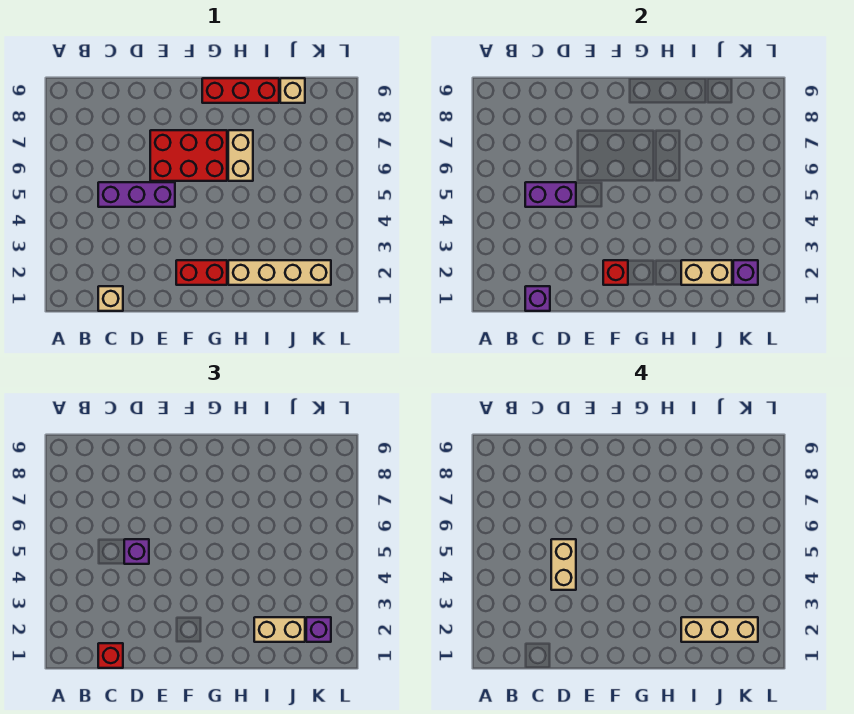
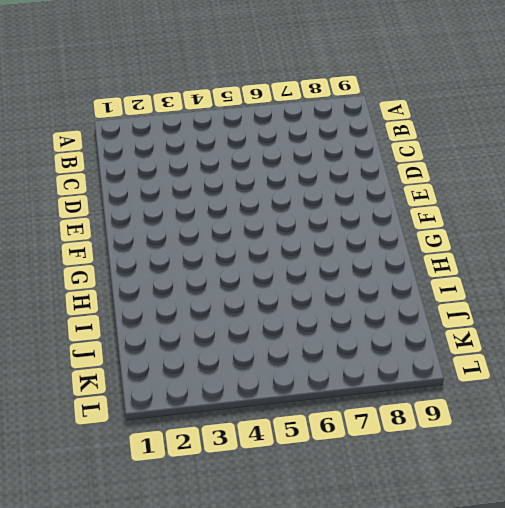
none -> tan brick C1 level 1
none -> purple brick C5:E5 level 1
none -> red brick E6:G7 level 1

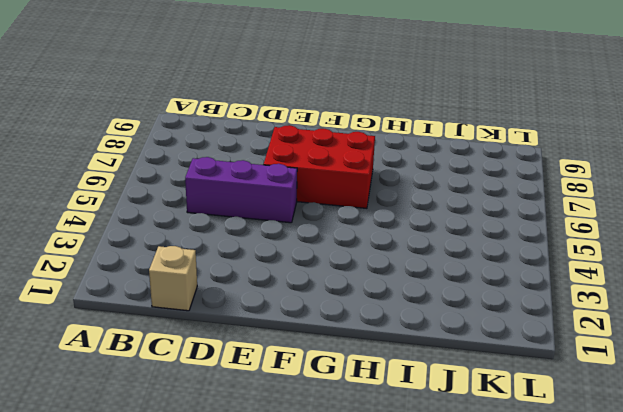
none -> red brick F2:G2 level 1
none -> red brick G9:I9 level 1
none -> tan brick H2:K2 level 1

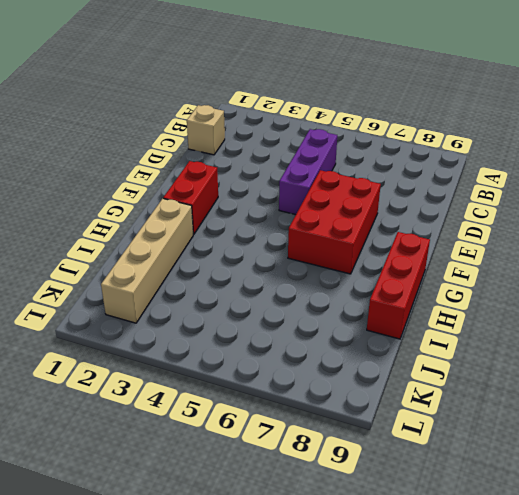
none -> tan brick H6:H7 level 1
none -> tan brick J9 level 1
none -> purple brick C1 level 2

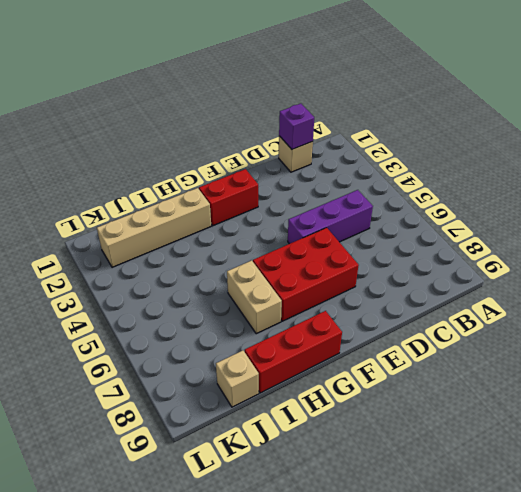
none -> purple brick C5:D5 level 2
none -> red brick F2 level 2
none -> tan brick I2:J2 level 2

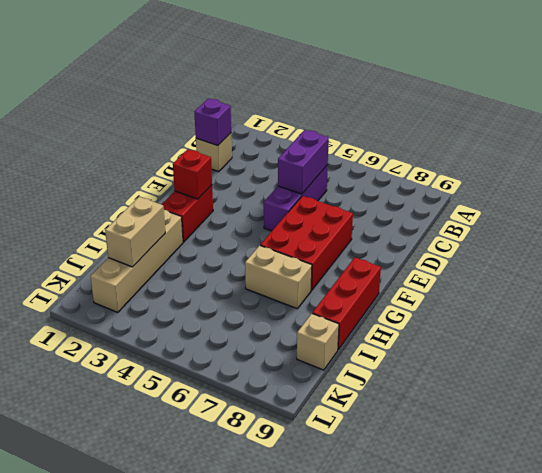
none -> purple brick K2 level 2
none -> red brick C1 level 3
none -> purple brick D5 level 3

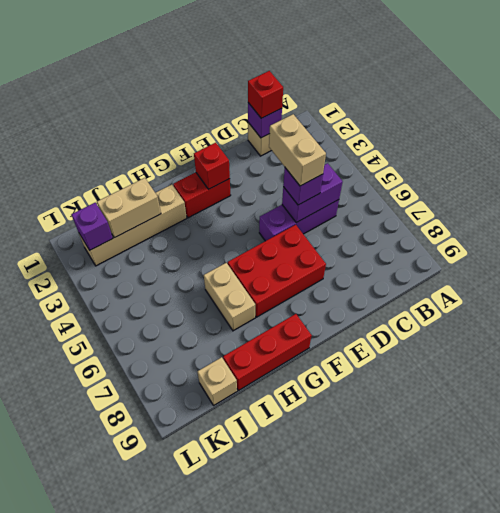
none -> tan brick I2:J2 level 3
none -> purple brick K2 level 3
none -> tan brick I2:K2 level 4

